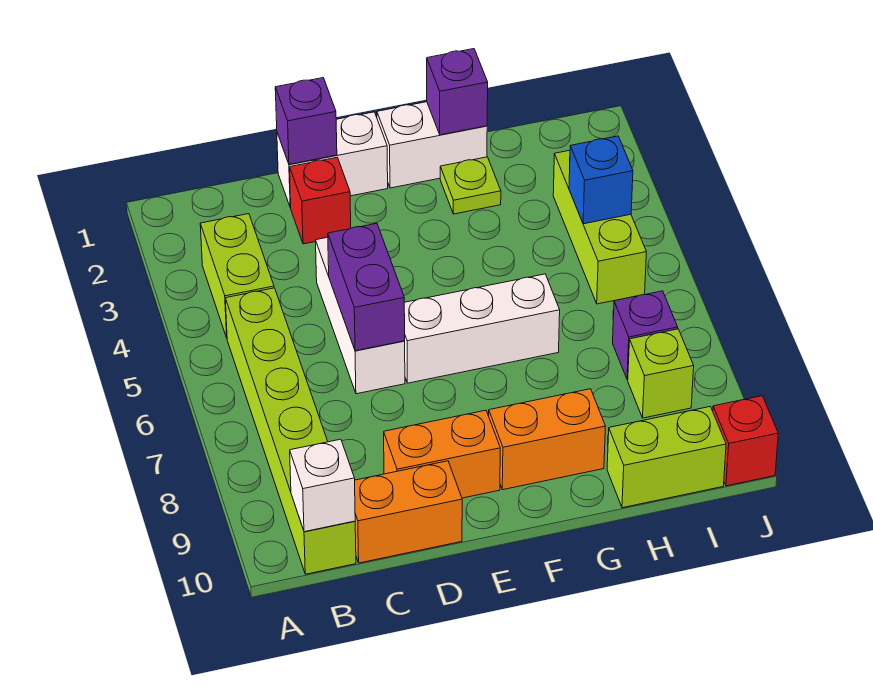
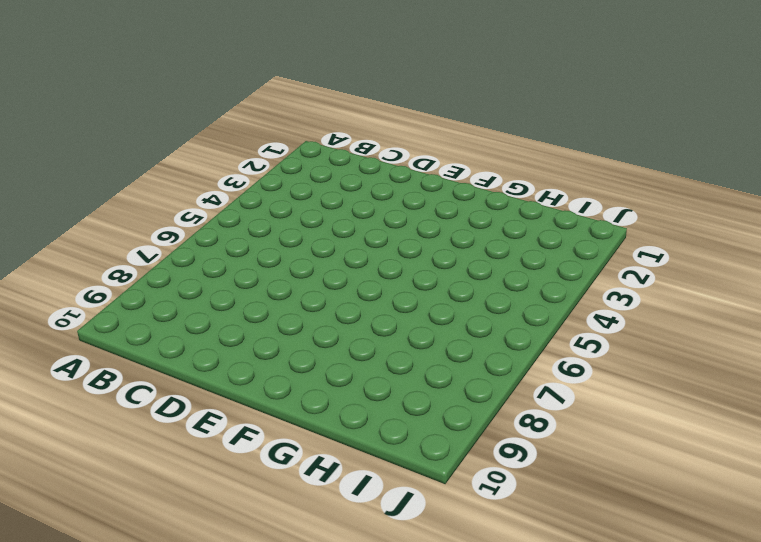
none -> lime brick B3:B4 level 1
none -> lime brick B5:B10 level 1
none -> orange brick C10:D10 level 1

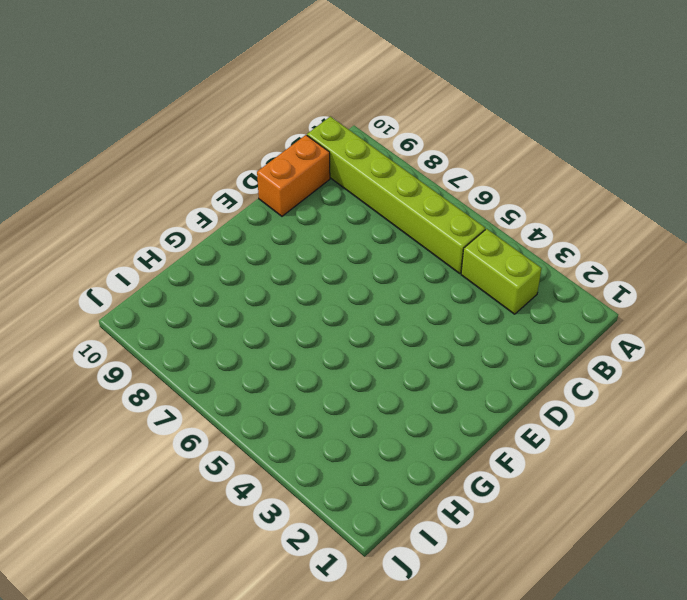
none -> white brick D1:E1 level 1
none -> red brick D2 level 1
none -> white brick D4:D6 level 1

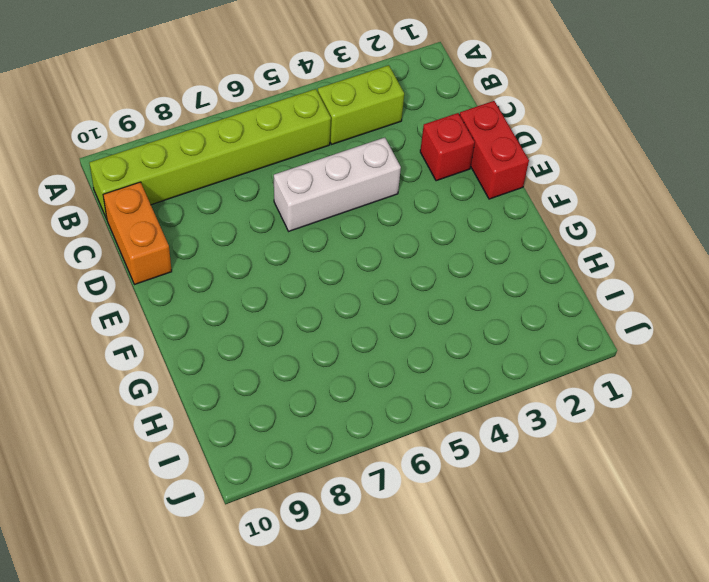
red brick D1:E1 level 1 -> white brick D1:E1 level 1
none -> orange brick D9:E9 level 1
none -> white brick E6:G6 level 1
none -> white brick F1:G1 level 1

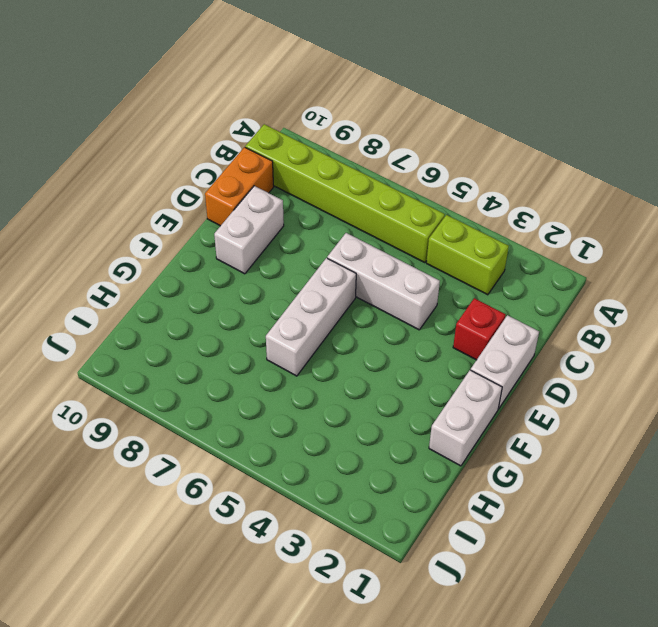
white brick D9:E9 level 1 -> orange brick D9:E9 level 1
none -> orange brick F9:G9 level 1
none -> lime plate G2 level 1
none -> lime brick H10:I10 level 1

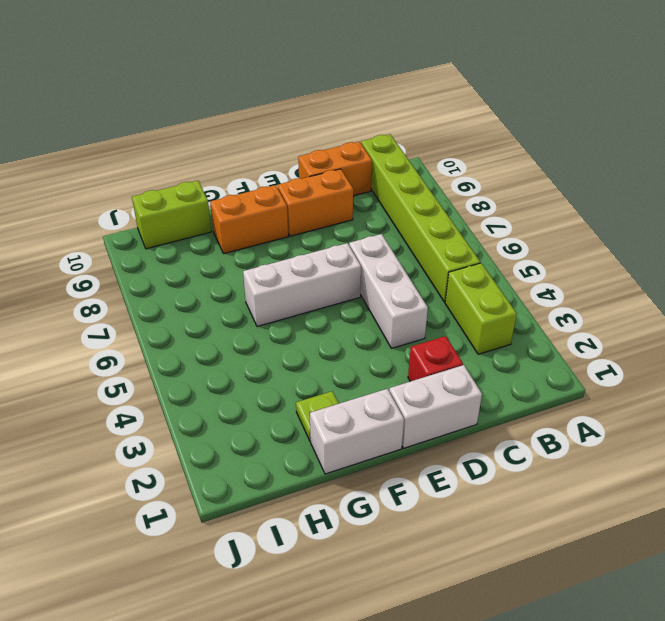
none -> lime brick I3:I5 level 1
none -> purple brick I7 level 1
none -> lime brick I8 level 1

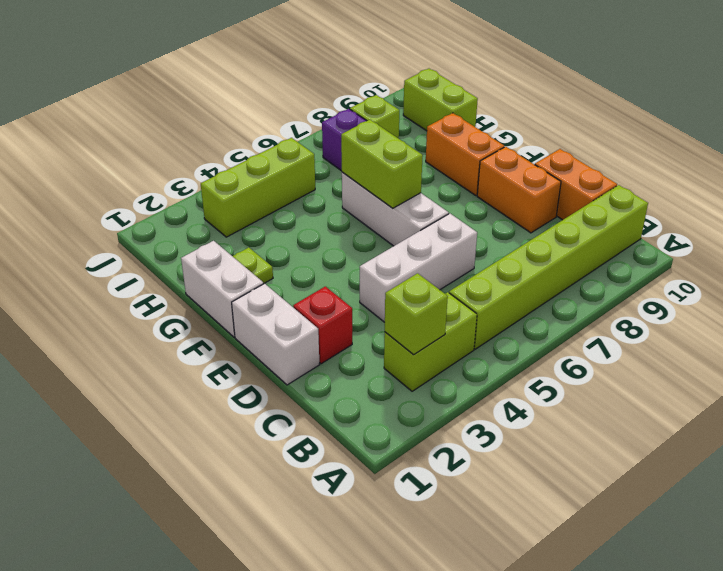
lime brick B3 level 2 -> none
lime brick F6:G6 level 2 -> none
none -> red brick J10 level 1
none -> white brick B10 level 2
none -> purple brick D1 level 2

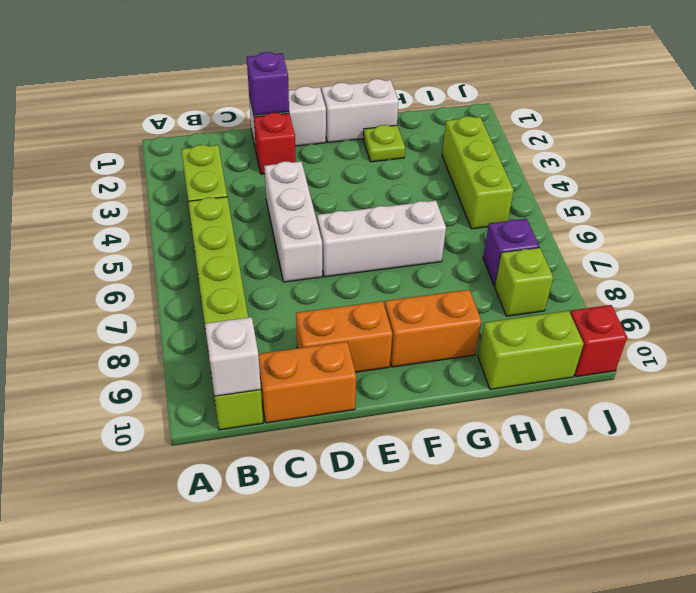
none -> purple brick D5:D6 level 2
none -> purple brick G1 level 2
none -> blue brick I4 level 2

